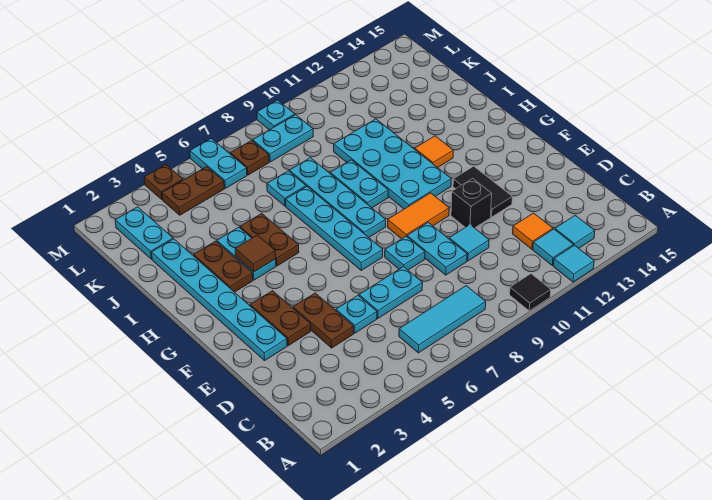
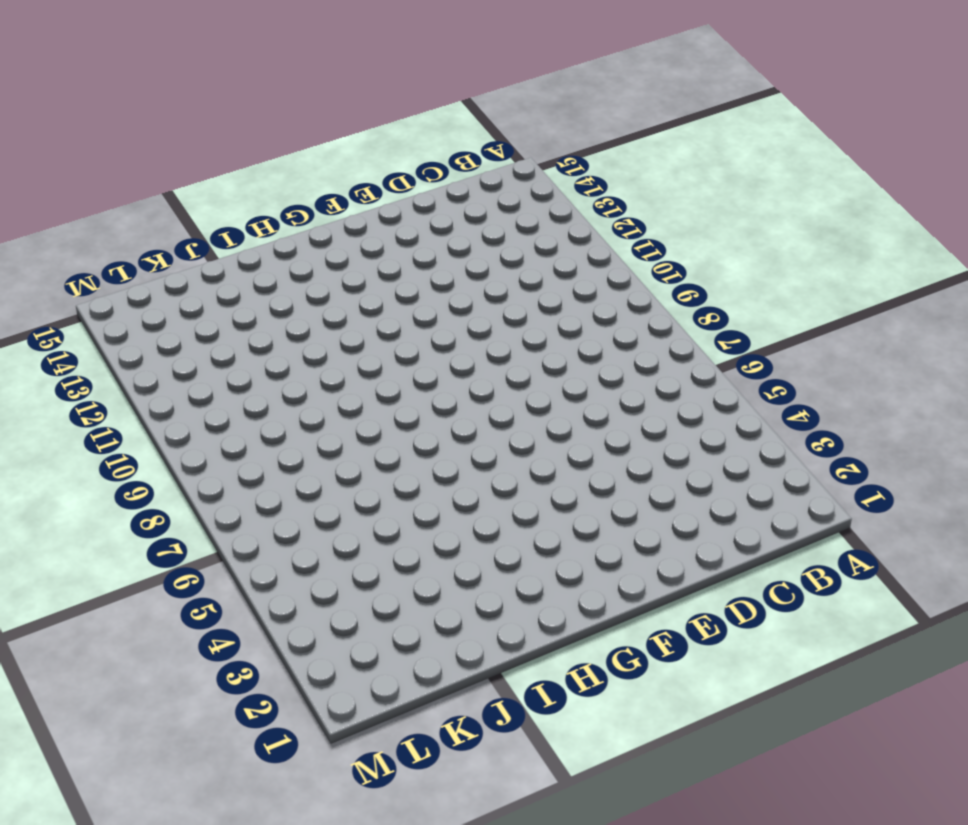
none -> black tile A10 level 1
none -> cyan tile A12 level 1
none -> cyan tile B6:B8 level 1
none -> cyan tile B12 level 1

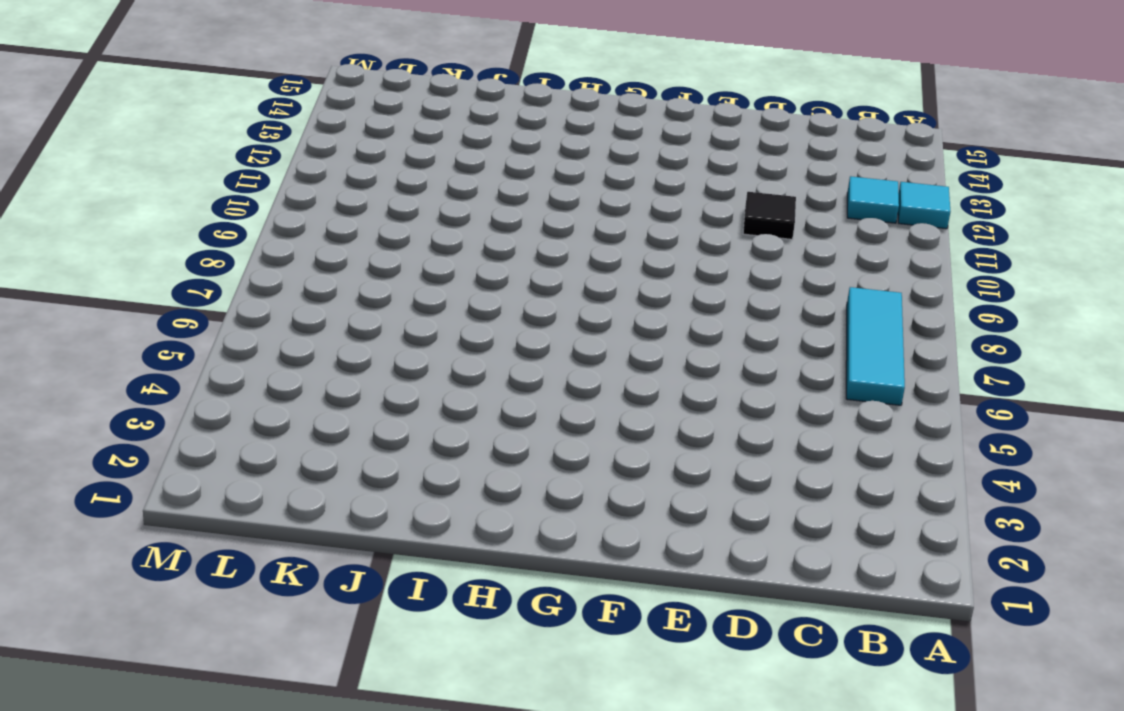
black tile D11 level 1 -> black tile A10 level 1
none -> cyan tile B13 level 1
none -> orange tile C12 level 1
none -> brown plate D4:E4 level 1
none -> cyan plate D5 level 1

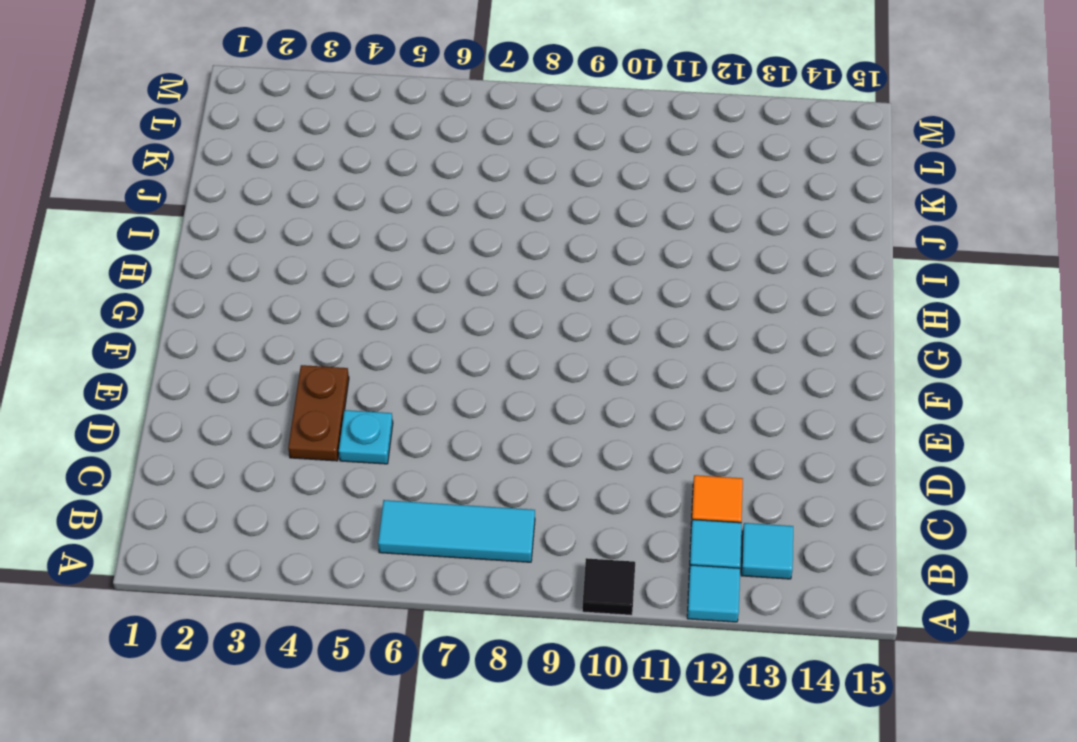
none -> cyan plate D6:D7 level 1
none -> cyan plate D9:E9 level 1
none -> cyan tile D10 level 1
none -> cyan plate E2:J2 level 1

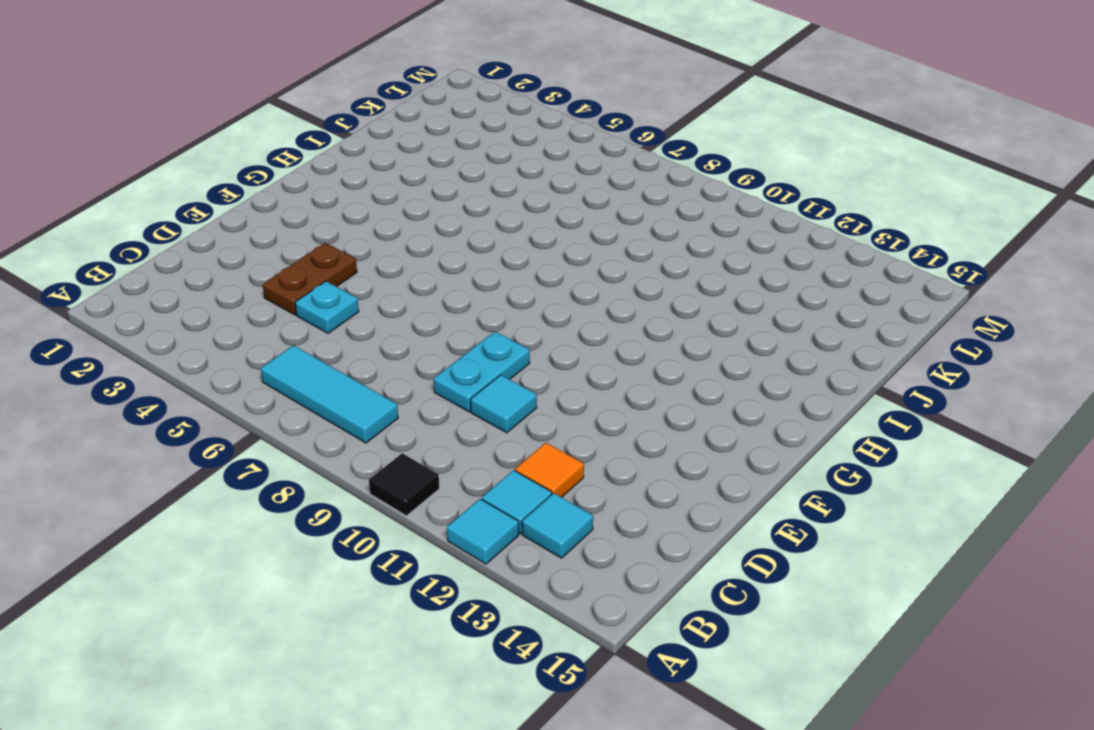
none -> cyan plate D6:D7 level 1
none -> cyan plate E2:J2 level 1
none -> brown plate E3:F3 level 1
none -> cyan plate E8 level 1

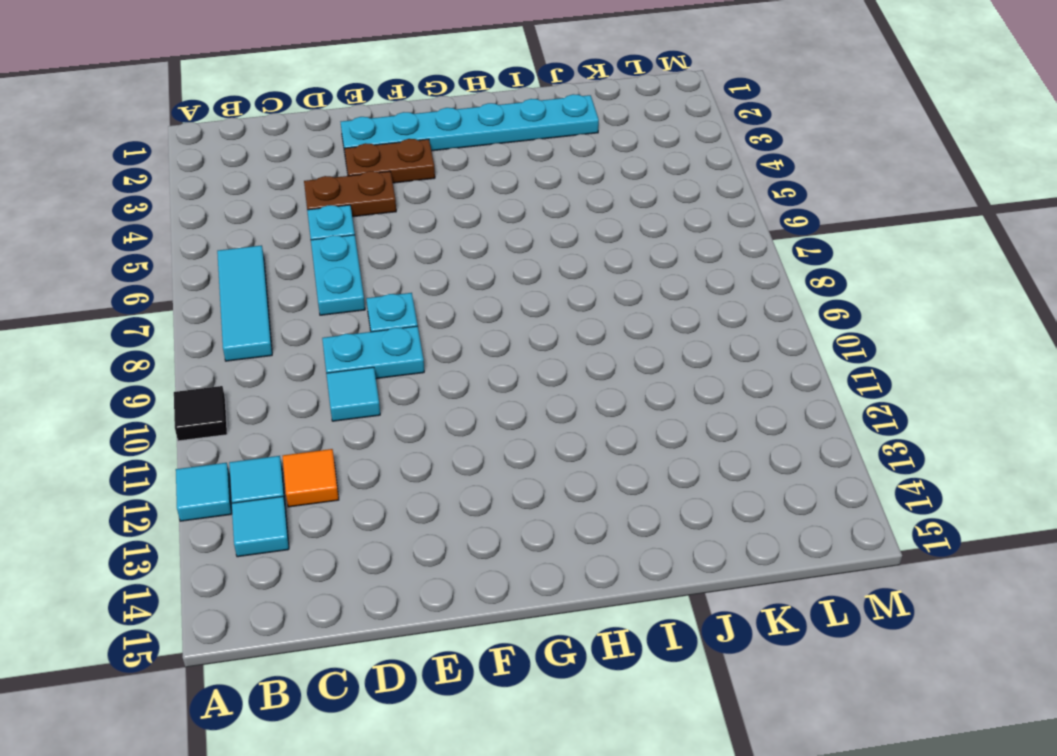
none -> black brick E11 level 1
none -> black tile E12:F12 level 1
none -> cyan plate F7:I7 level 1
none -> orange tile F9:F10 level 1

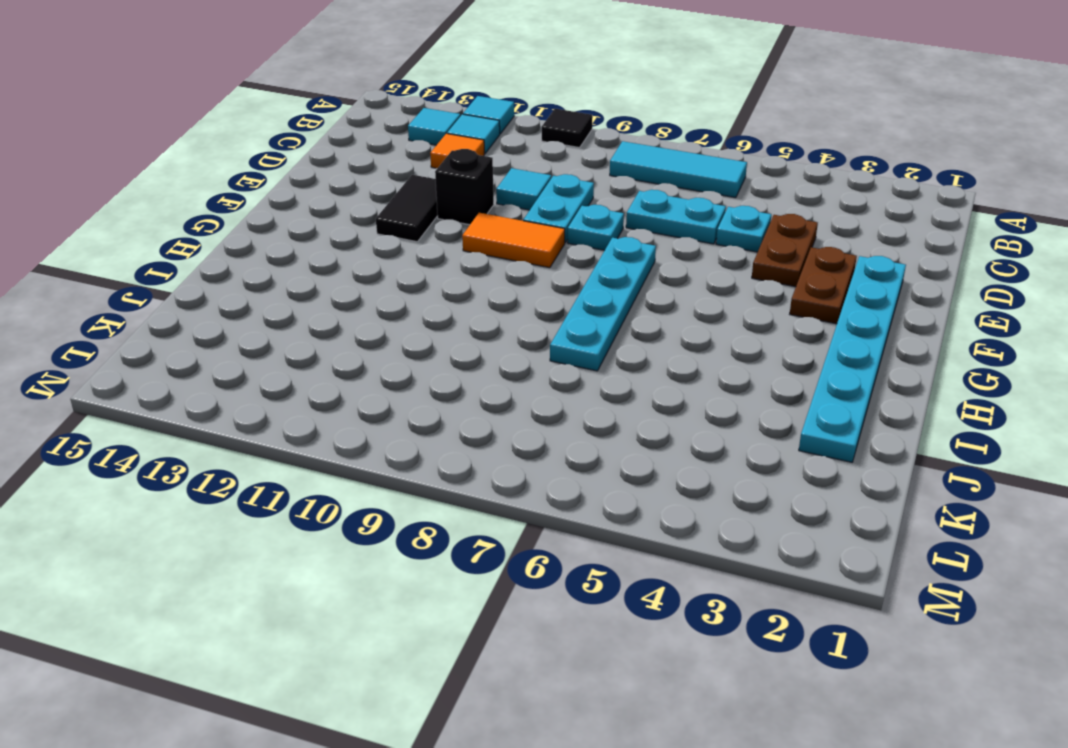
none -> cyan plate G8:J8 level 1
none -> cyan plate G10:J11 level 1
none -> brown plate H3:I3 level 1
none -> cyan plate H4:I4 level 1

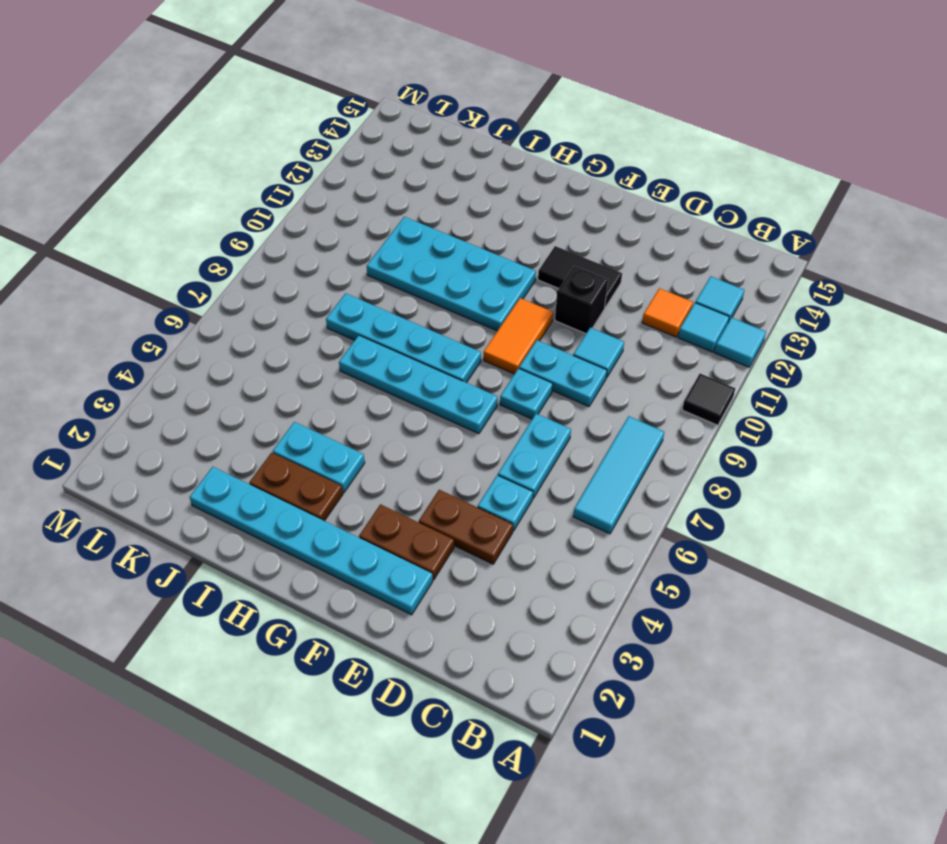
none -> brown plate H5:I5 level 1
none -> cyan plate H9:I9 level 1
none -> orange tile H12 level 1
none -> cyan plate J7 level 1

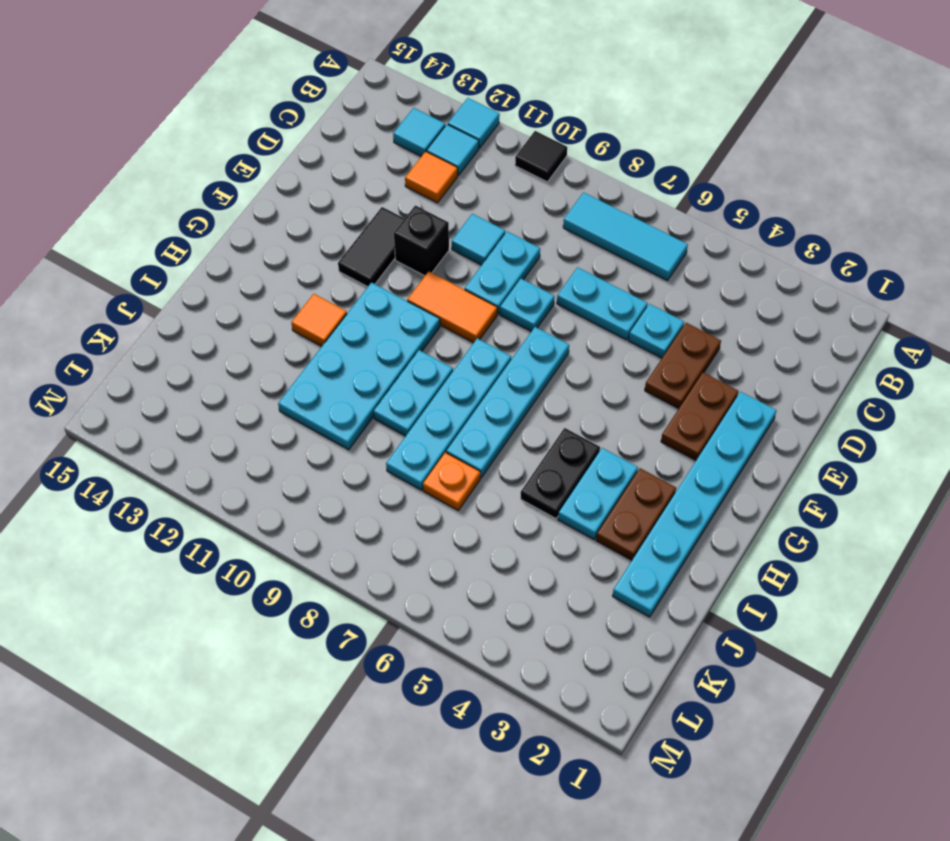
black plate H5:I5 level 1 -> brown plate H5:I5 level 1
orange plate J7 level 1 -> cyan plate J7 level 1
none -> cyan plate K2:L2 level 1
none -> brown plate L4:L5 level 1
none -> cyan plate L6:M6 level 1
none -> brown plate L7 level 1

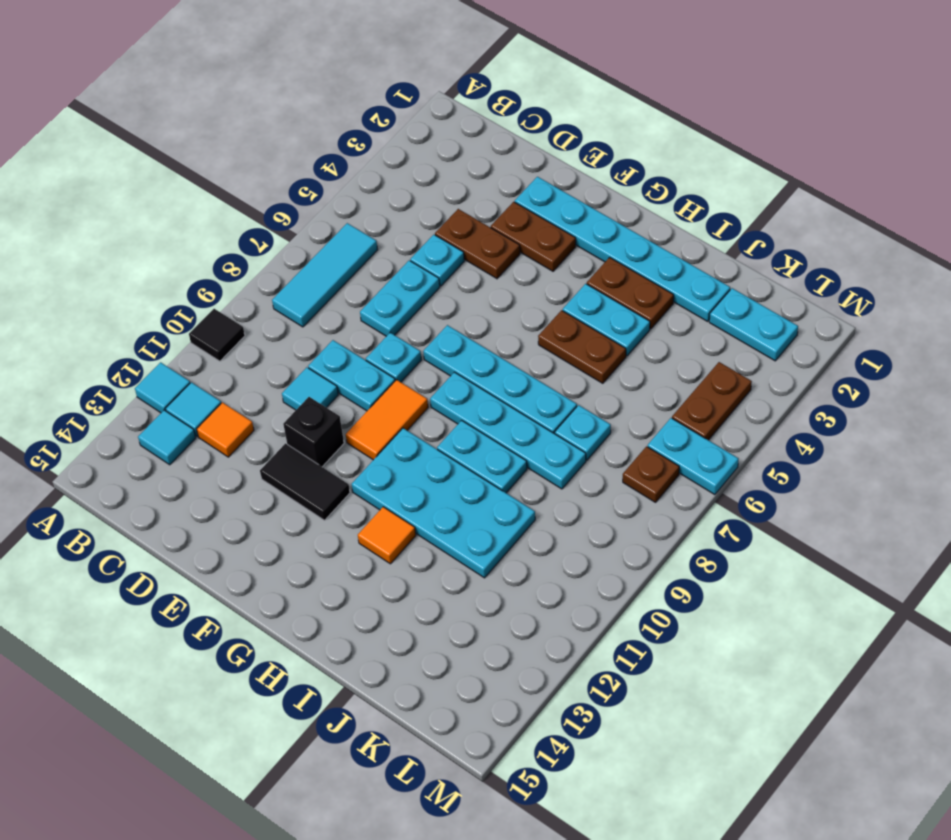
none -> cyan plate L8:L9 level 1
none -> brown plate M4 level 1
none -> cyan plate M9 level 1
none -> brown tile H4 level 2

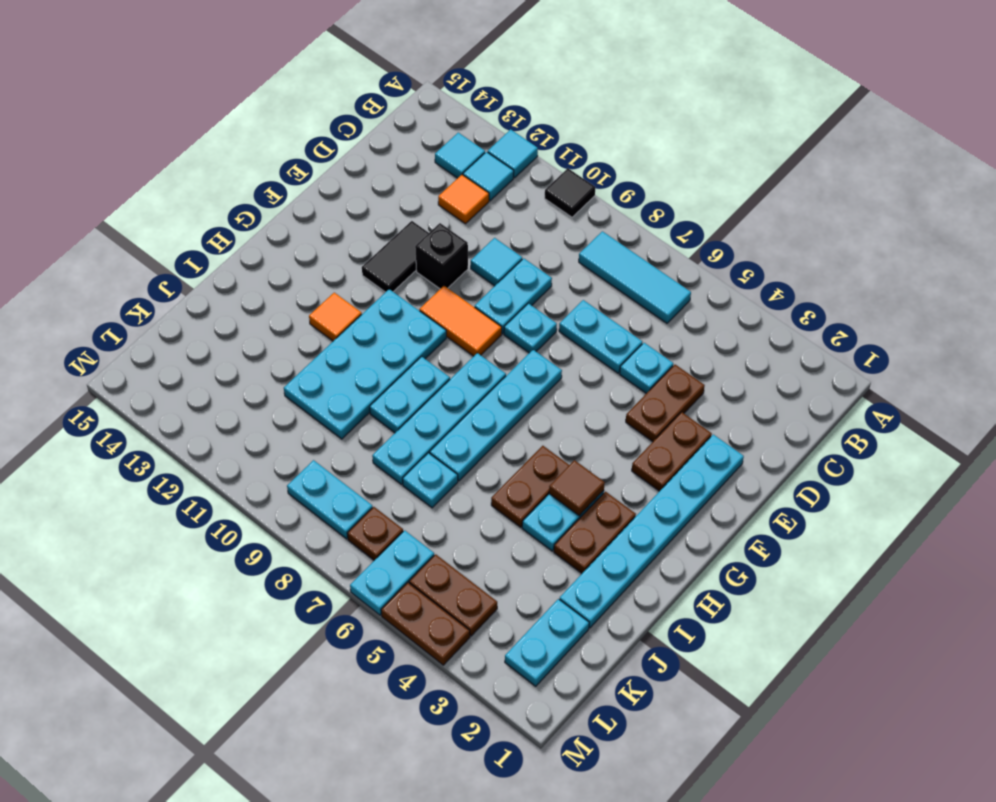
brown plate M4:M5 level 1 -> brown plate M4 level 1
none -> cyan plate M9 level 1

